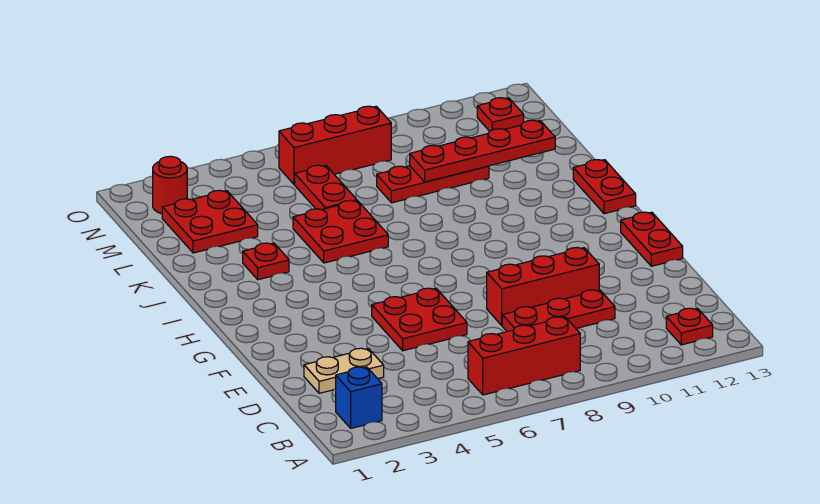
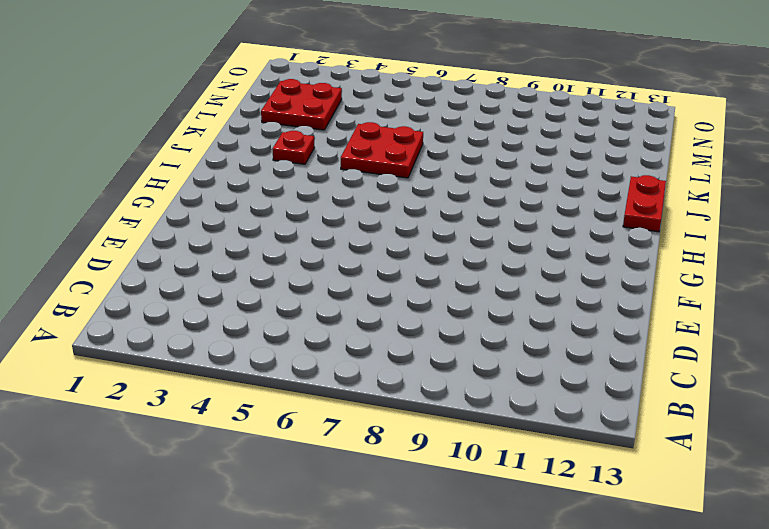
none -> blue brick B2 level 1
none -> red brick B6:B8 level 1
none -> red plate B12 level 1

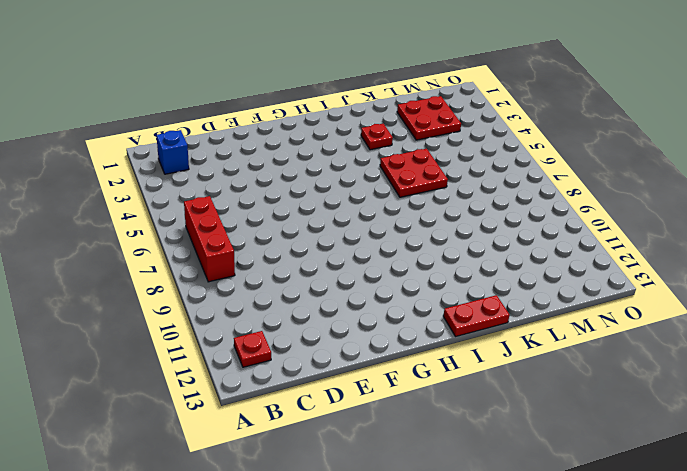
none -> tan plate D2:D3 level 1
none -> red plate D8:D10 level 1
none -> red plate E5:F6 level 1

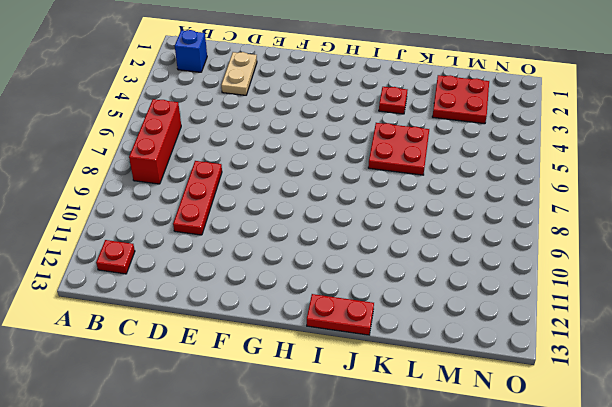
none -> red plate E5:F6 level 1
none -> red brick E8:E10 level 1
none -> red plate F13:G13 level 1

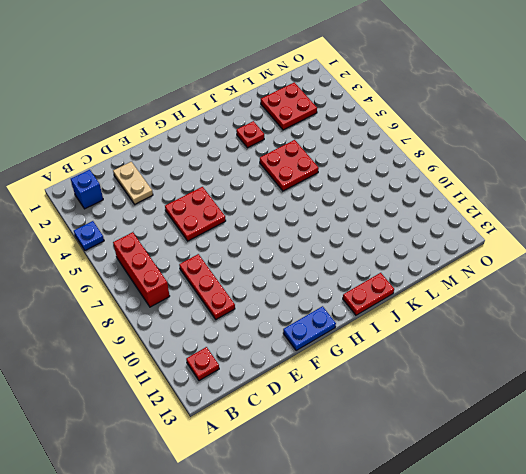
blue plate A4 level 1 -> none
blue plate F13:G13 level 1 -> red plate F13:G13 level 1
none -> red brick E8:E10 level 1
none -> red plate L6:M6 level 1
none -> red plate L8:L10 level 1

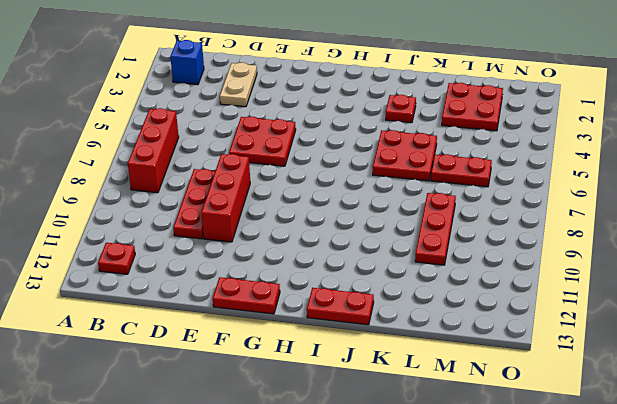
none -> red round brick N2 level 1
none -> red brick N6:N8 level 1
none -> red plate N12 level 1

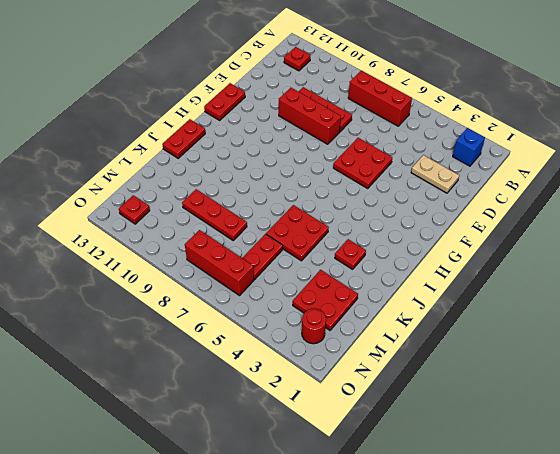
none -> red plate L9:L12 level 2

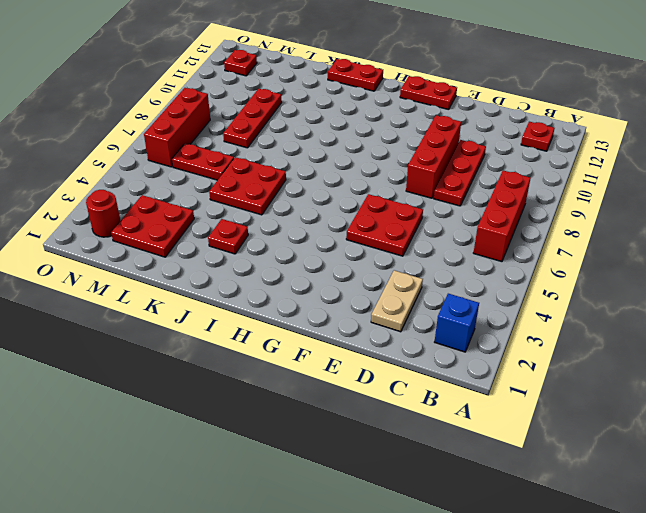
none -> red plate L9:L12 level 2

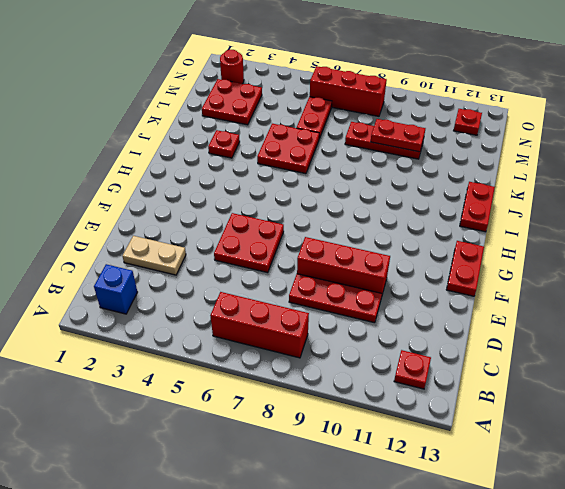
red plate L9:L10 level 2 -> red plate L9:L12 level 2

